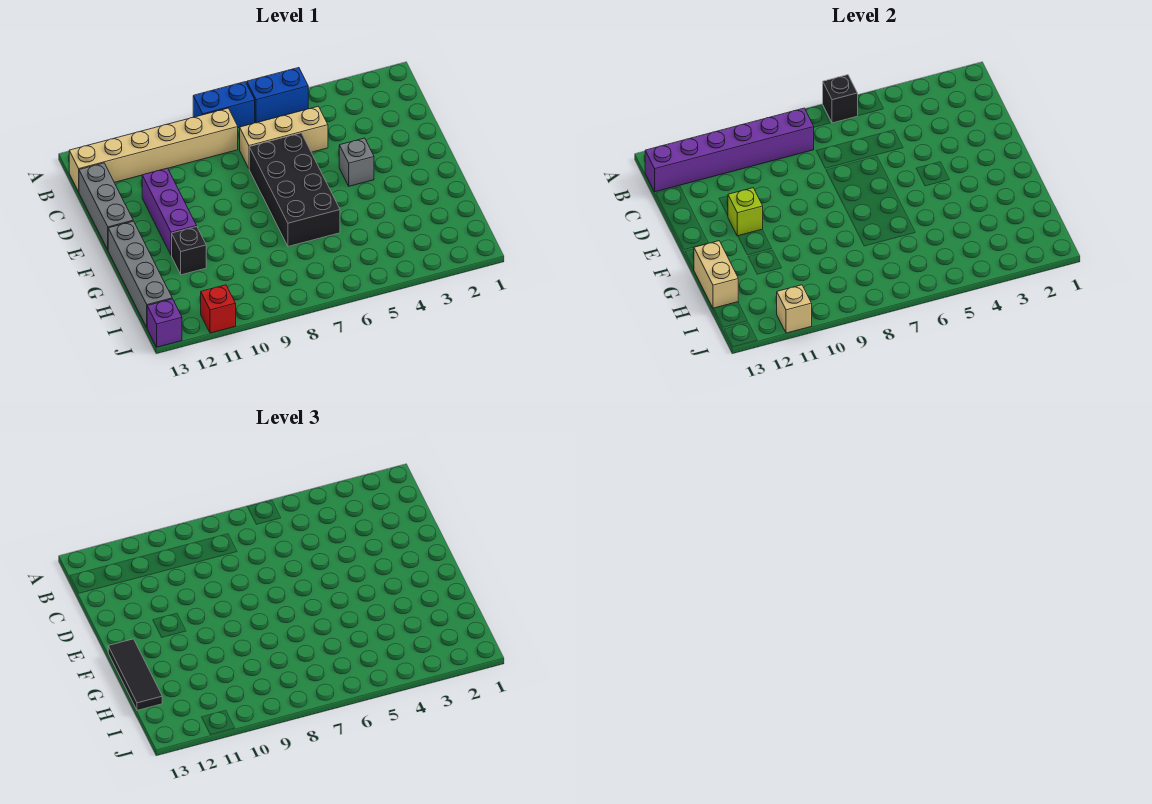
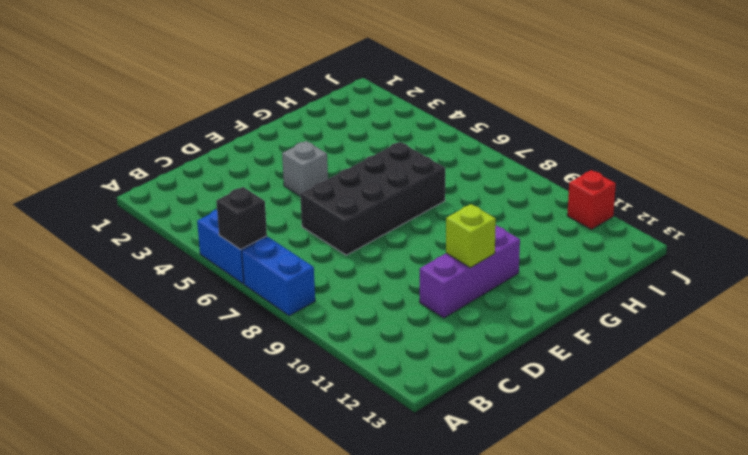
none -> tan brick B8:B13 level 1
none -> tan brick C5:C7 level 1
none -> grey brick C13:E13 level 1

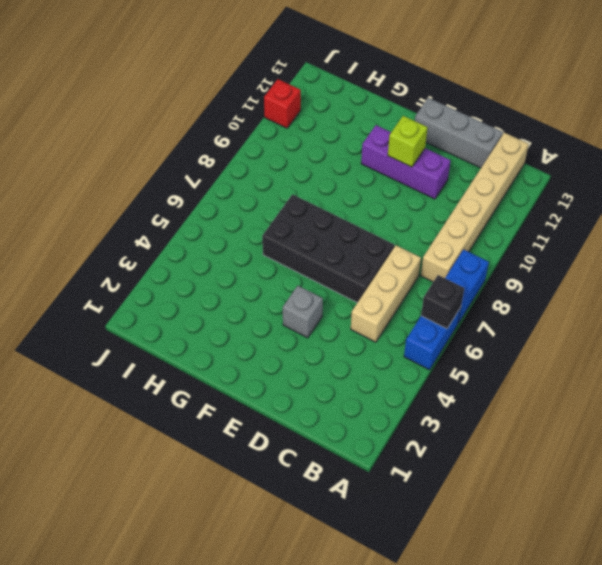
none -> grey brick F13:I13 level 1
none -> black brick G11 level 1
none -> purple brick J13 level 1

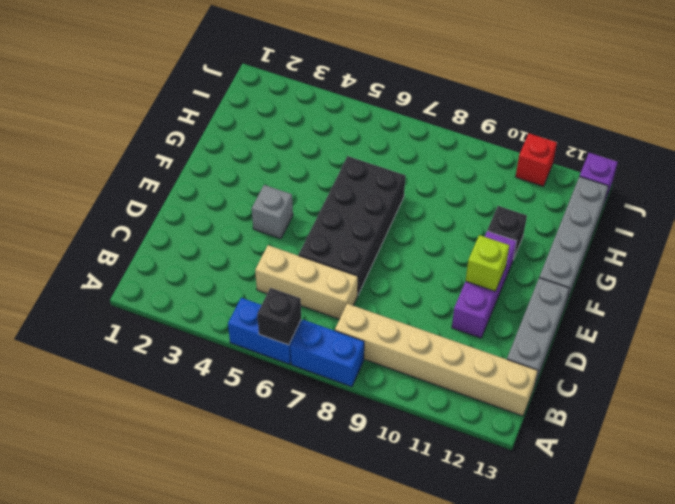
none -> purple brick B8:B13 level 2
none -> tan brick G13:H13 level 2
none -> tan brick J11 level 2

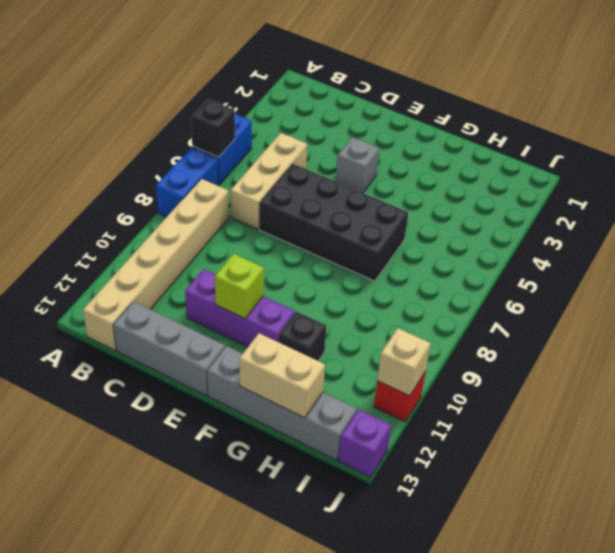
none -> purple brick B8:B13 level 2
none -> black tile F13:H13 level 3

